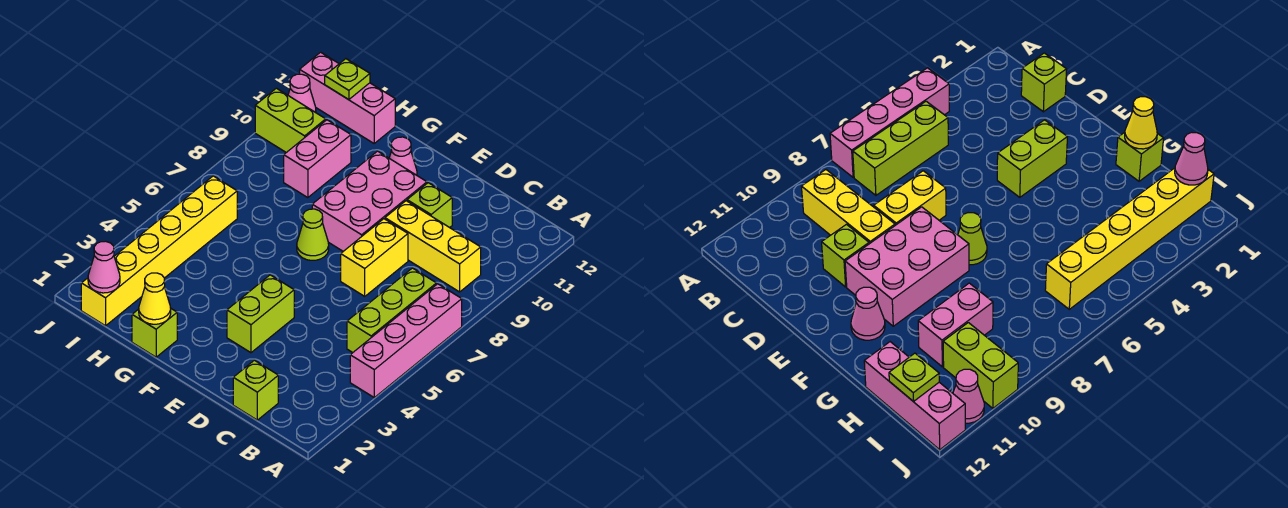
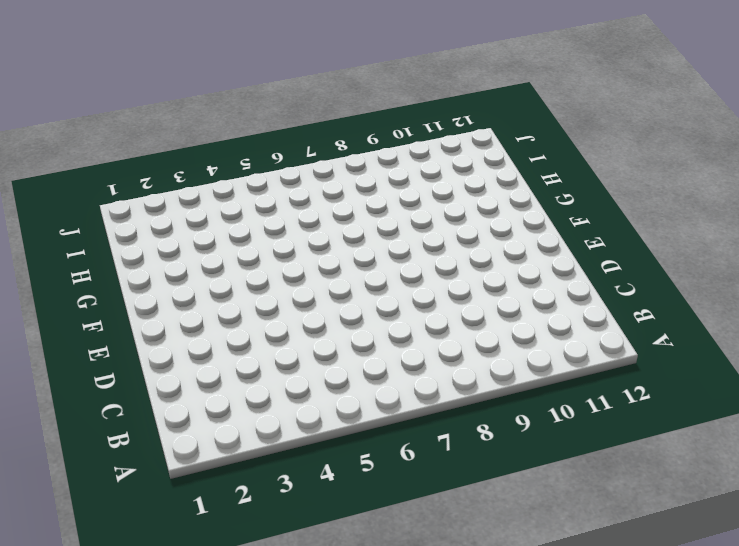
none -> pink brick A4:A7 level 1
none -> lime brick B5:B7 level 1
none -> yellow brick B9:D9 level 1

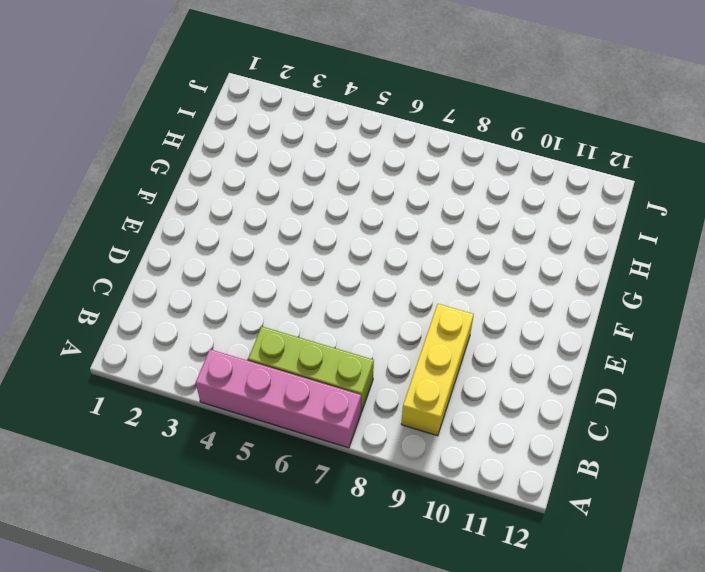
none -> lime brick C1 level 1
none -> yellow brick D7:D8 level 1
none -> lime brick D10 level 1

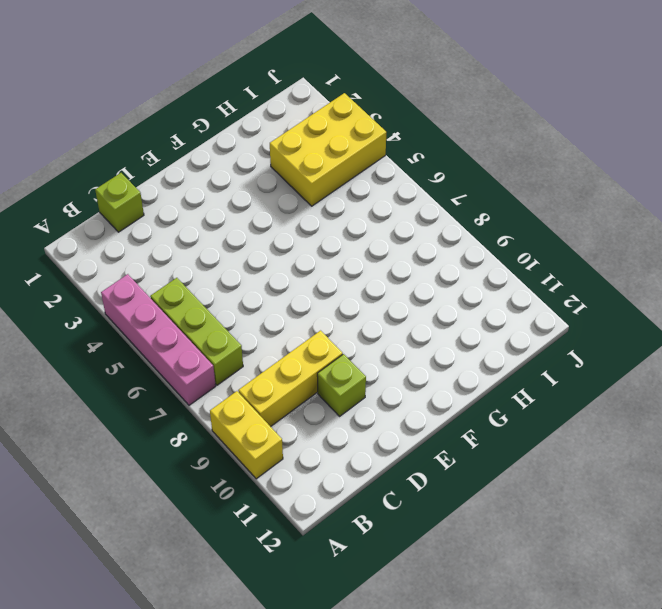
yellow brick A9:A10 level 1 -> yellow brick D7:D8 level 1
yellow brick H3:J4 level 1 -> yellow brick I1:I6 level 1
none -> lime brick E3:E4 level 1
none -> pink brick E8:F10 level 1
none -> lime cone F7 level 1

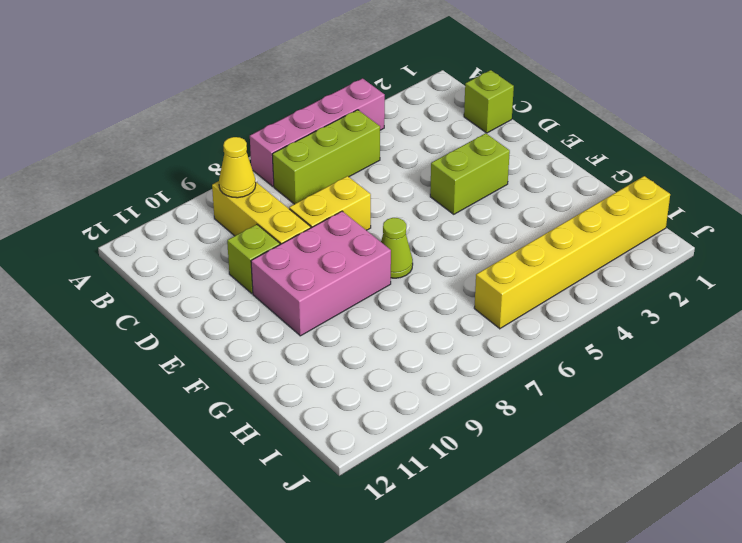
yellow cone B9 level 2 -> yellow cone G1 level 2
none -> pink cone F11 level 1
none -> lime brick G1 level 1
none -> pink brick H9:H10 level 1

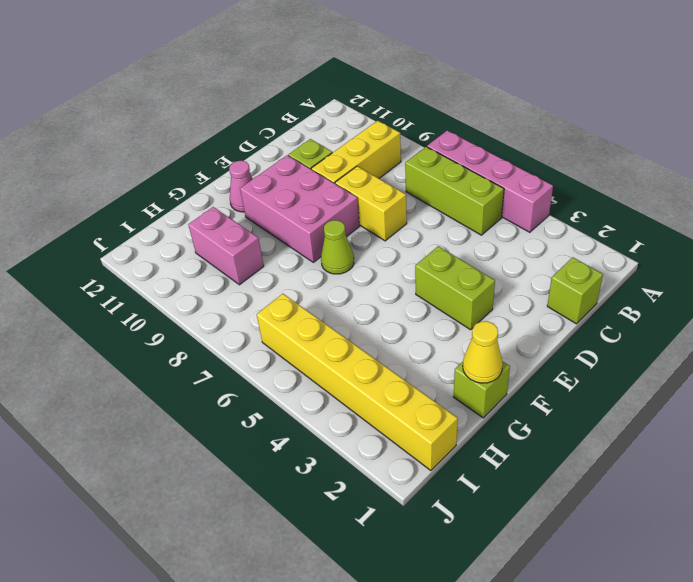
none -> pink brick H12:J12 level 1
none -> lime brick I10:J10 level 1
none -> pink cone J11 level 1

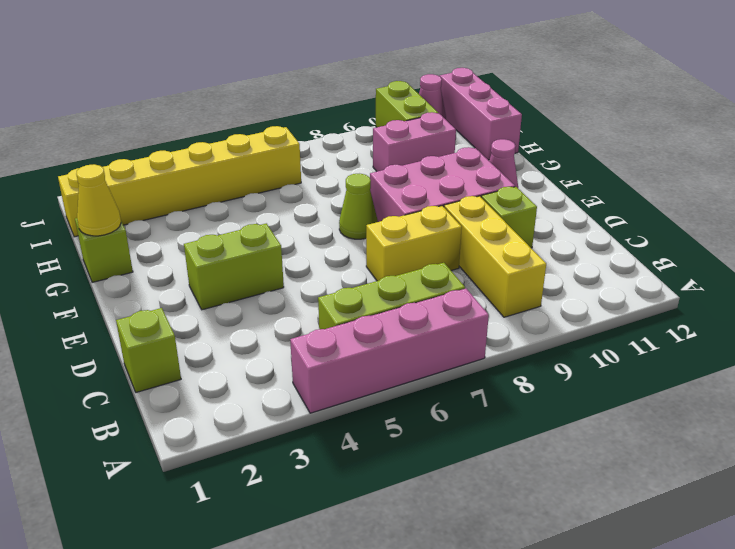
none -> pink cone I1 level 2
none -> lime plate I12 level 2

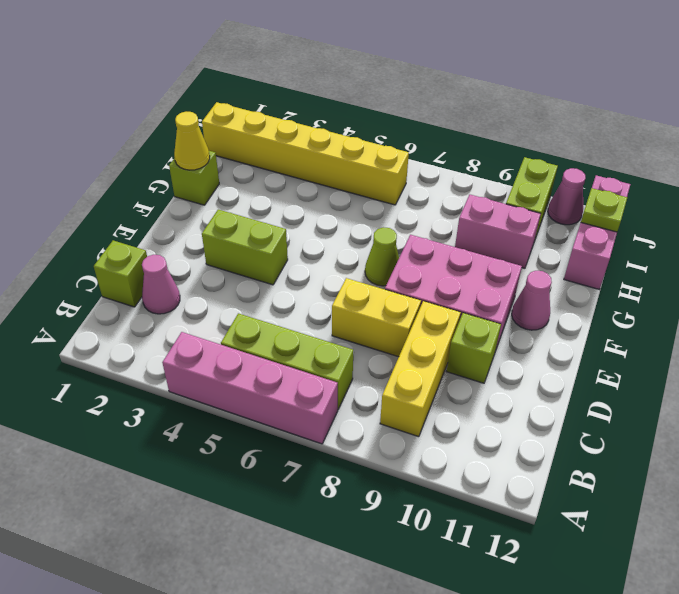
pink cone C2 level 1 -> pink cone I1 level 2

